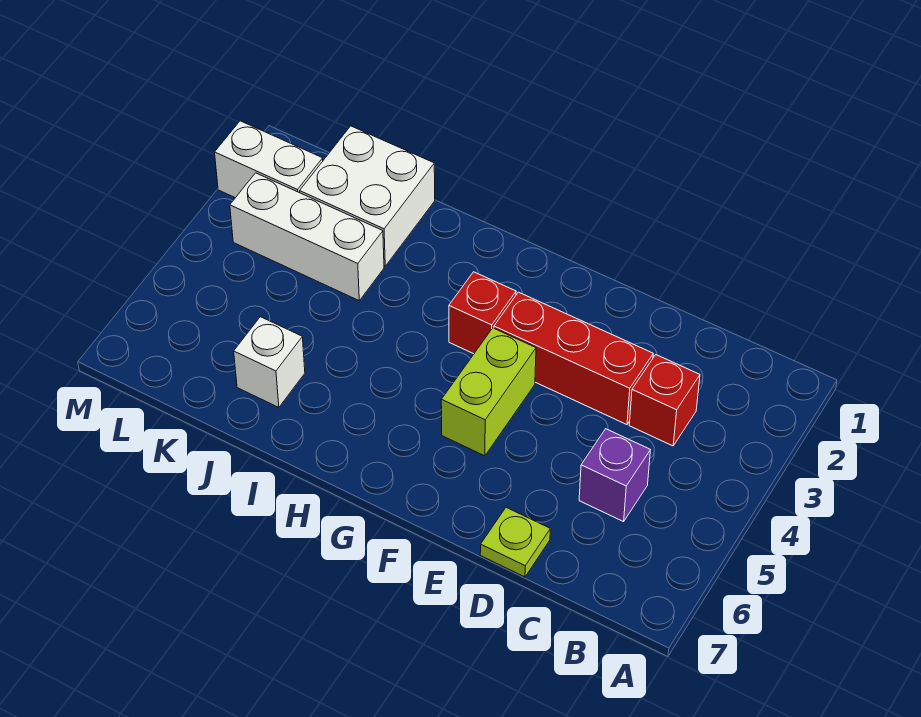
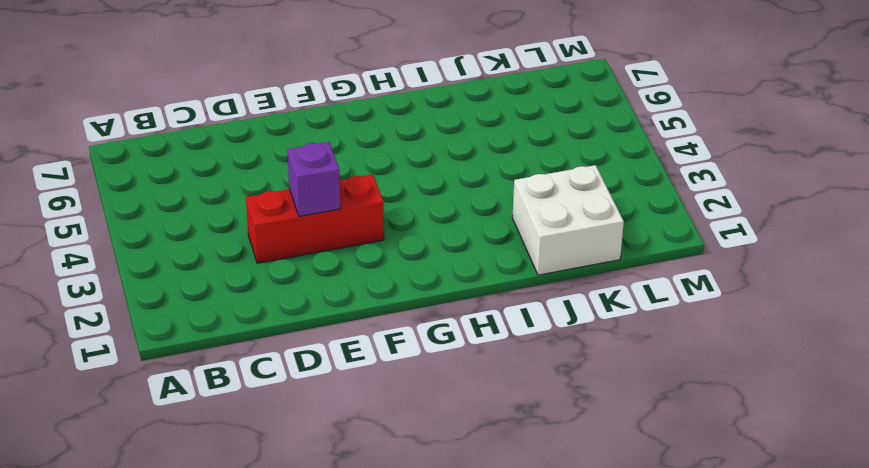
purple brick E3 level 2 -> purple brick C5 level 1
none -> red brick C3 level 1
none -> lime plate D7 level 1

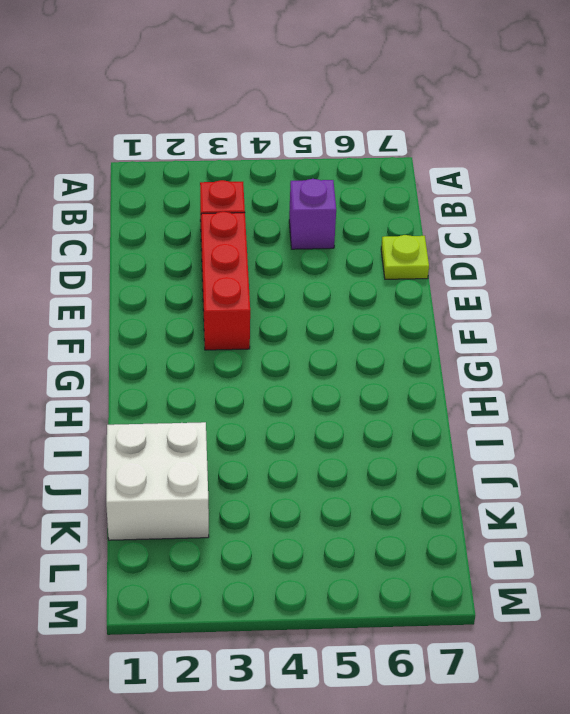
none -> lime brick F4:F5 level 1
none -> red brick G3 level 1

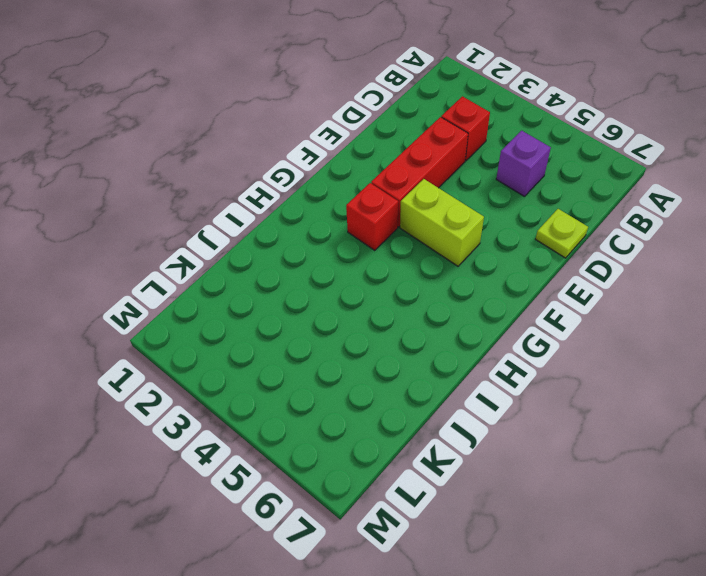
none -> white brick J1:K2 level 1
none -> white brick J3:L3 level 1

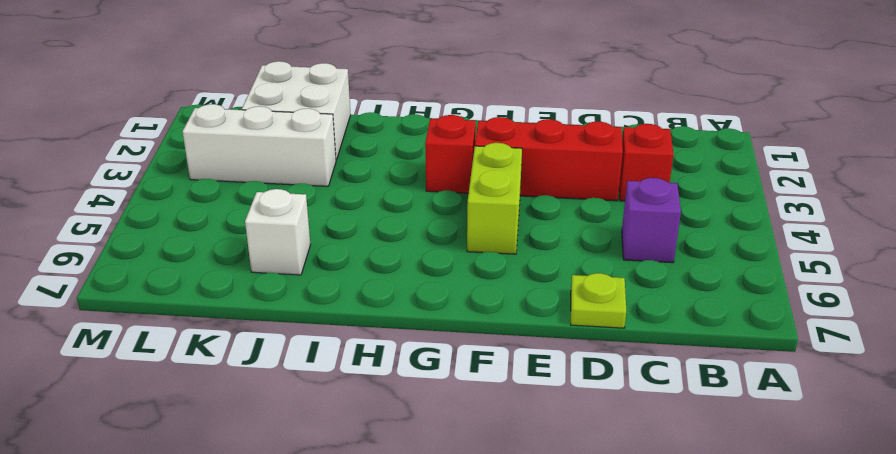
none -> white brick L2:M2 level 1

